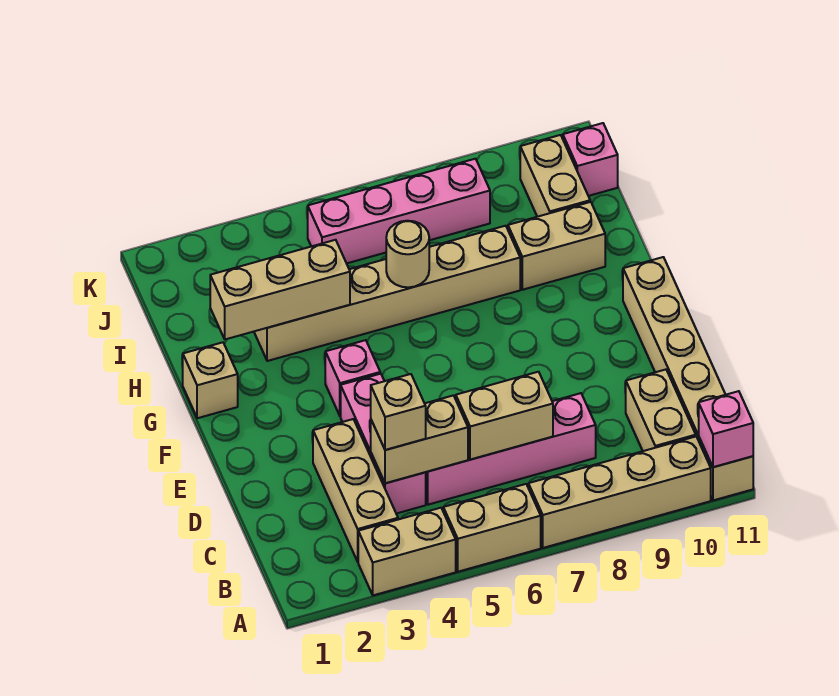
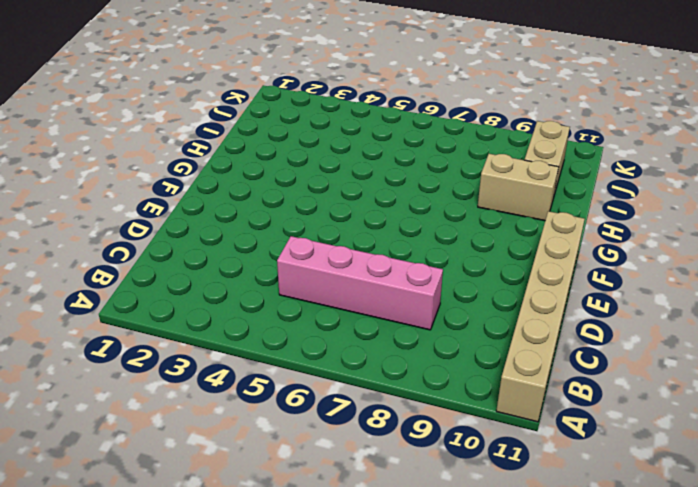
none -> tan brick A3:A4 level 1
none -> tan brick A5:A6 level 1
none -> tan brick A7:A10 level 1

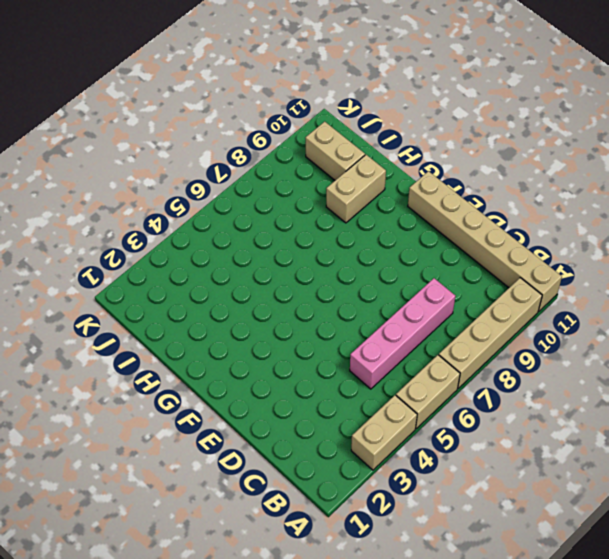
none -> tan brick B3:D3 level 1
none -> tan brick B10:C10 level 1
none -> pink brick C4:E4 level 1

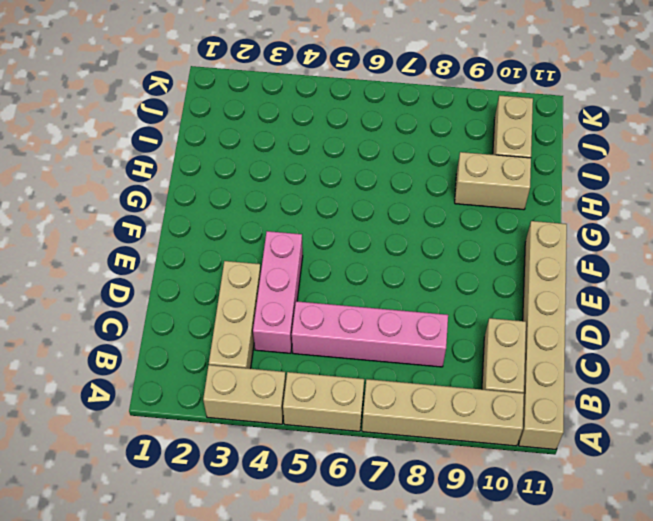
none -> pink brick F4 level 1
none -> tan brick G1 level 1
none -> tan brick H3:H8 level 1

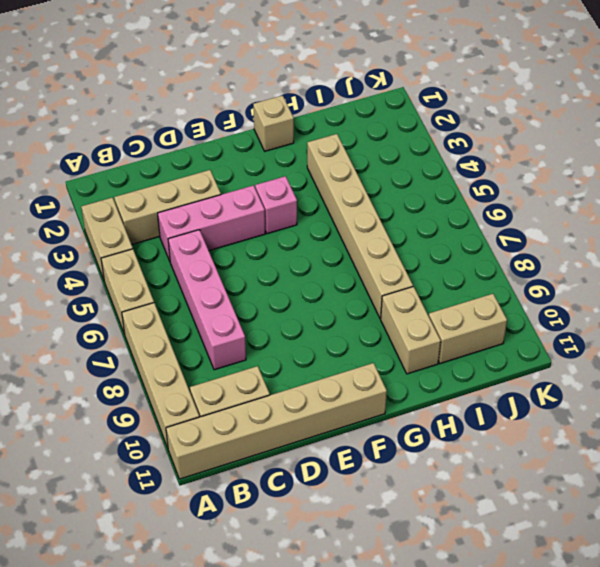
none -> pink brick J5:J8 level 1
none -> pink brick J11 level 1
none -> pink brick A11 level 2

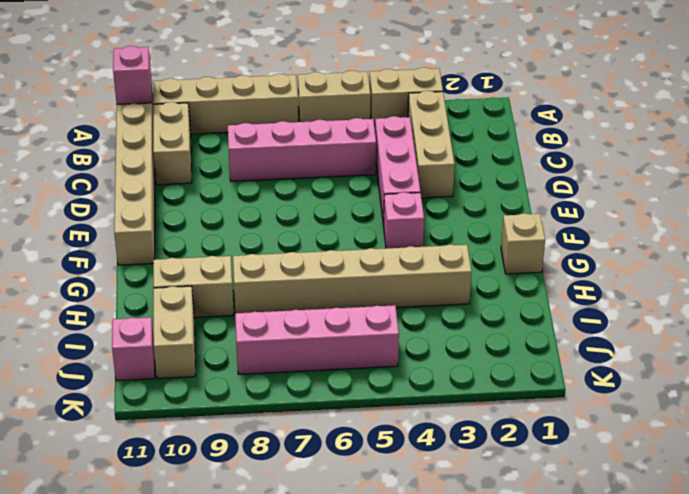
none -> tan brick C4:C5 level 2
none -> tan brick C6:C7 level 2
none -> tan brick H2:H4 level 2

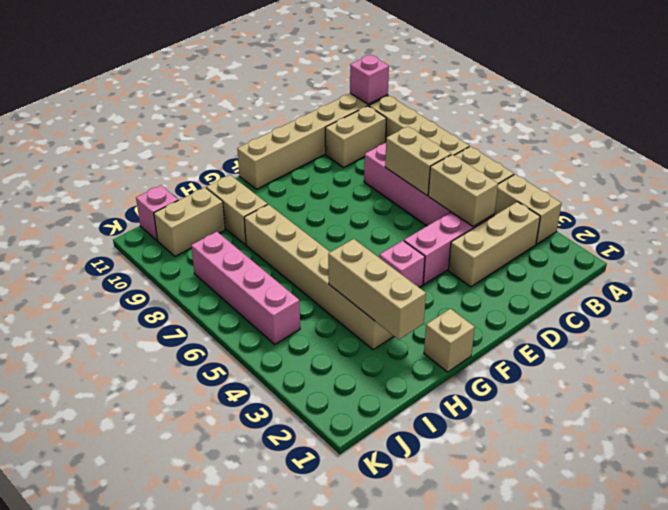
none -> tan round brick H6 level 2
none -> tan brick C4 level 3

